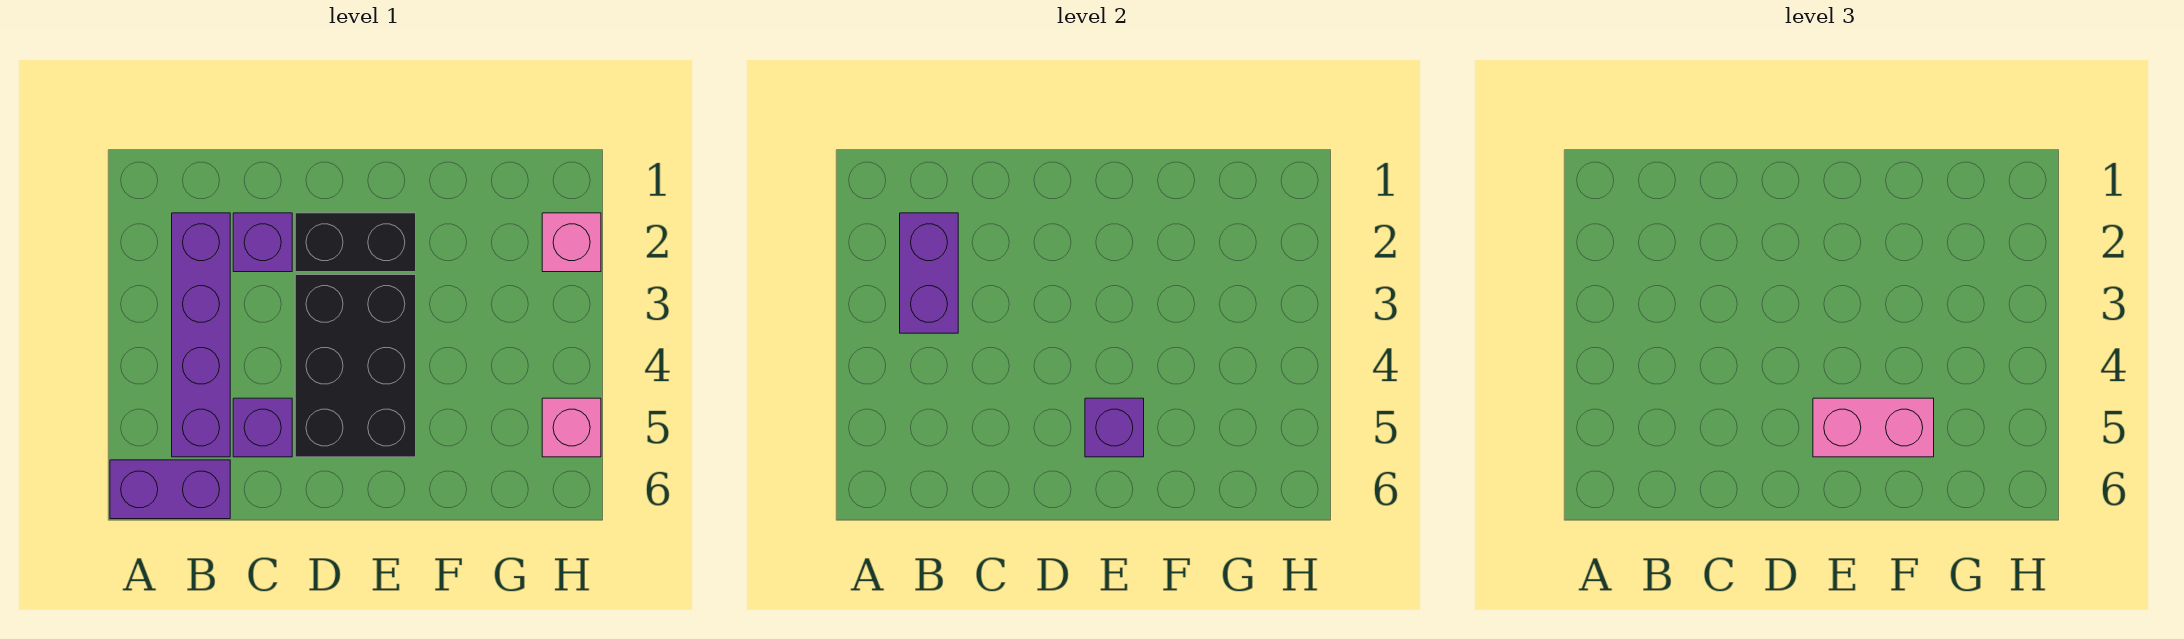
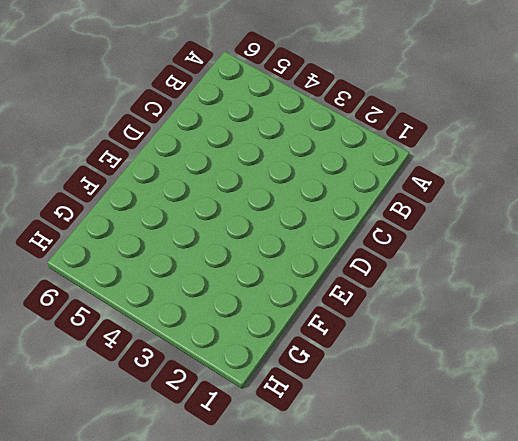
none -> purple brick A6:B6 level 1
none -> purple brick B2:B5 level 1

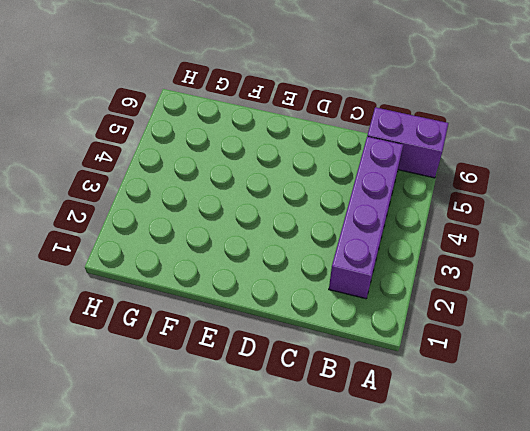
none -> purple brick C2 level 1
none -> purple brick C5 level 1

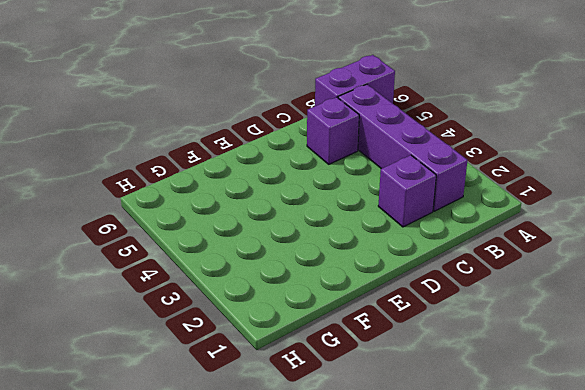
none -> black brick D2:E2 level 1
none -> black brick D3:E5 level 1

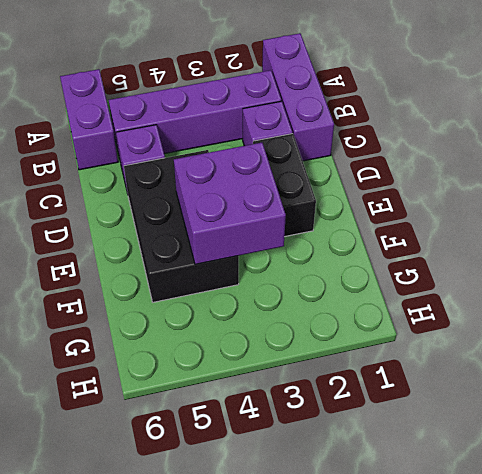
purple brick A1:C1 level 1 -> none
black brick D4:F5 level 1 -> black brick D3:E5 level 1
purple brick E3:F4 level 2 -> none
none -> pink brick H2 level 1
none -> pink brick H5 level 1

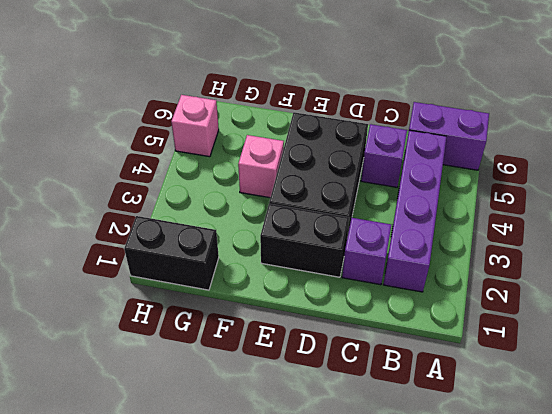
pink brick F4 level 1 -> pink brick H2 level 1
black brick G1:H1 level 1 -> none
none -> purple brick B2:B3 level 2
none -> purple brick E5 level 2

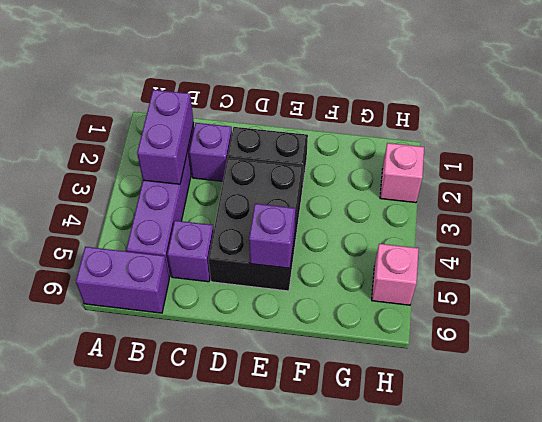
none -> pink brick E5:F5 level 3

